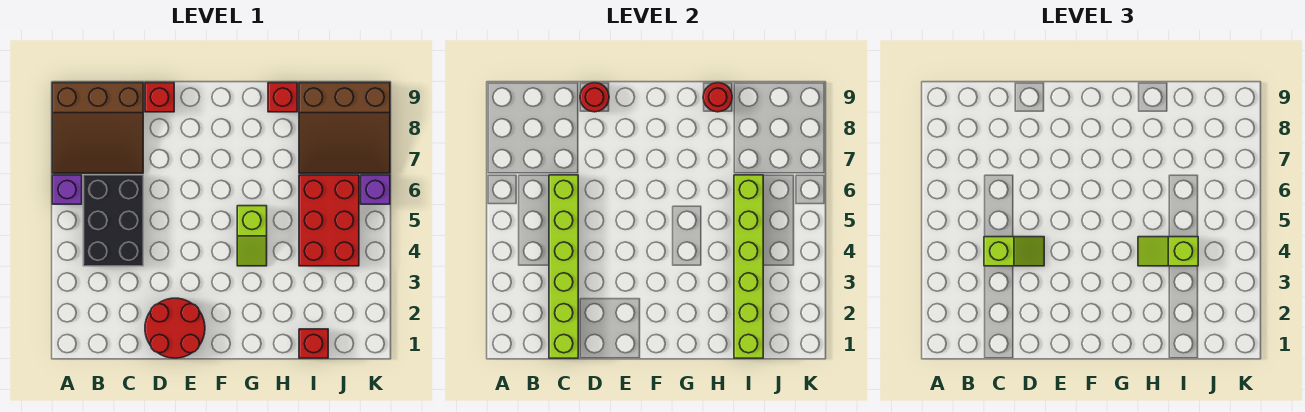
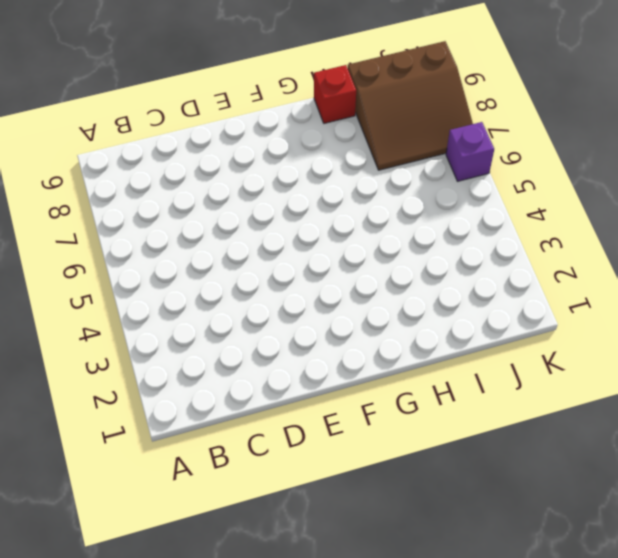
none -> purple brick A6 level 1
none -> brown slope A7:C9 level 1 top 9
none -> black brick B4:C6 level 1

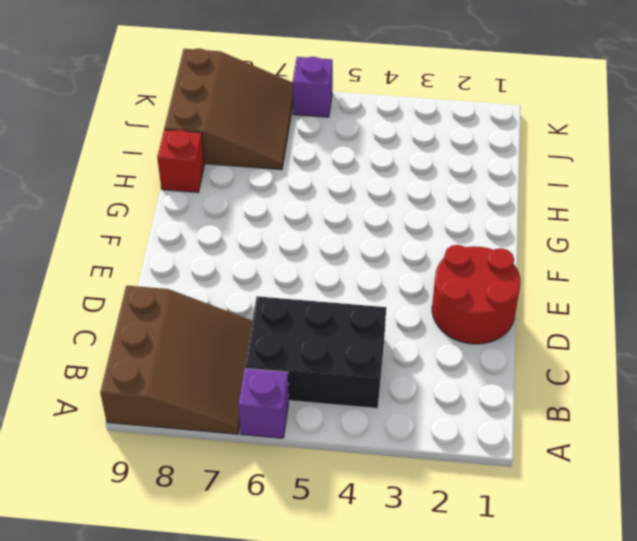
none -> red brick D9 level 1
none -> lime slope G4:G5 level 1 top 5
none -> red brick I1 level 1

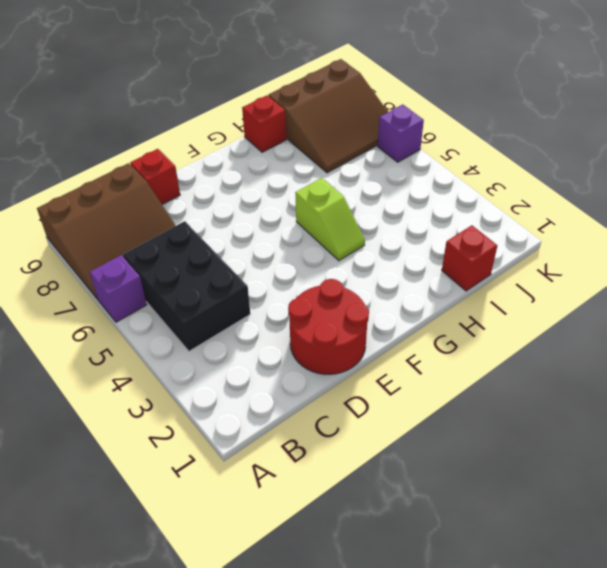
none -> red brick I4:J6 level 1
none -> lime brick C1:C6 level 2
none -> red round brick D9 level 2

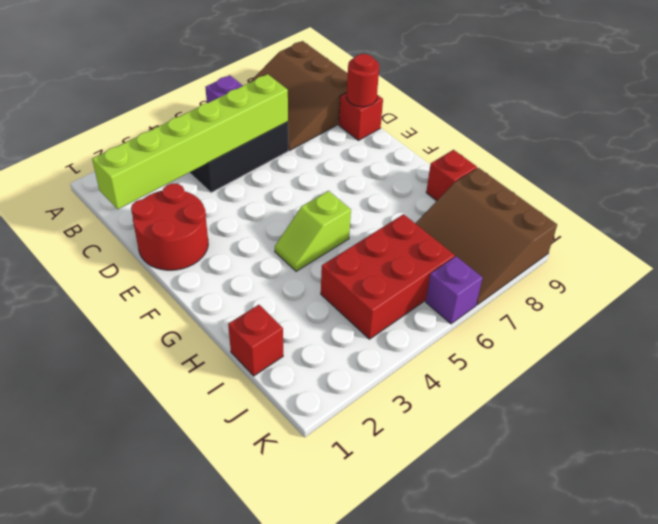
none -> red round brick H9 level 2
none -> lime brick I1:I6 level 2
none -> lime slope C4:D4 level 3 top C

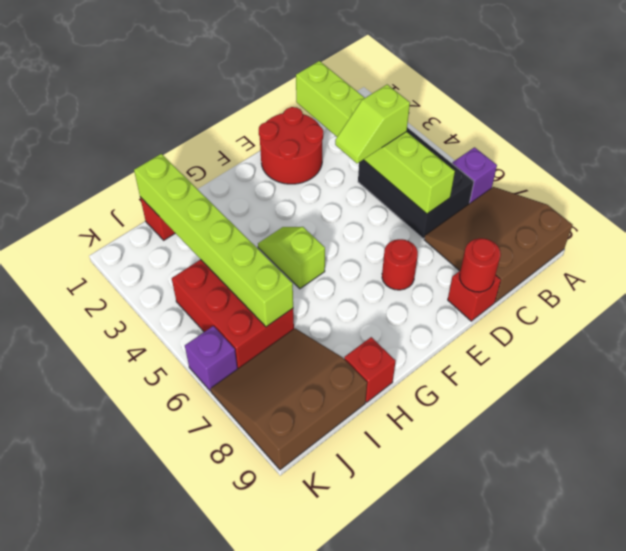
red round brick E7 level 1 -> red round brick H9 level 2
none -> lime slope H4:I4 level 3 top I

